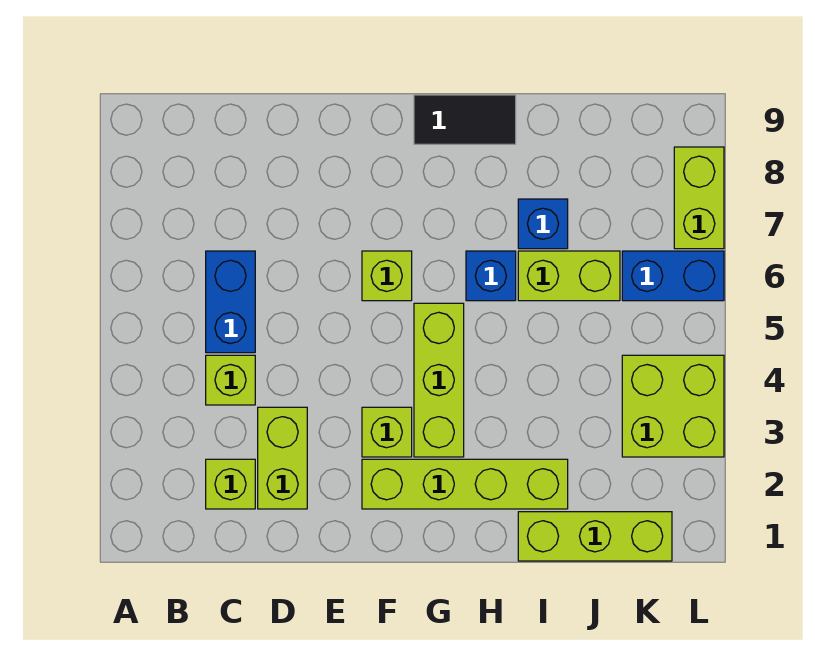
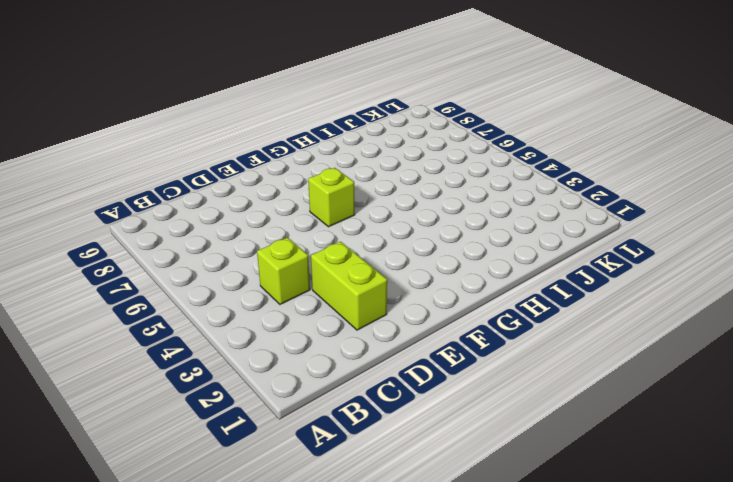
none -> lime brick C2 level 1
none -> blue brick C5:C6 level 1
none -> lime brick F2:I2 level 1

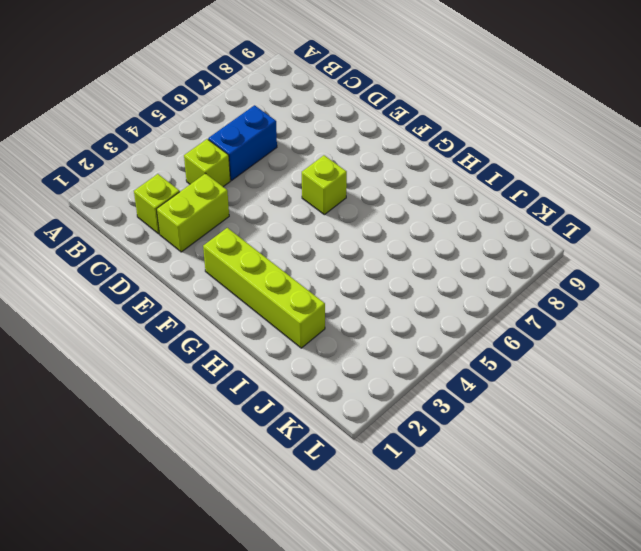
none -> lime brick F3 level 1
none -> lime brick G3:G5 level 1
none -> black tile G9:H9 level 1

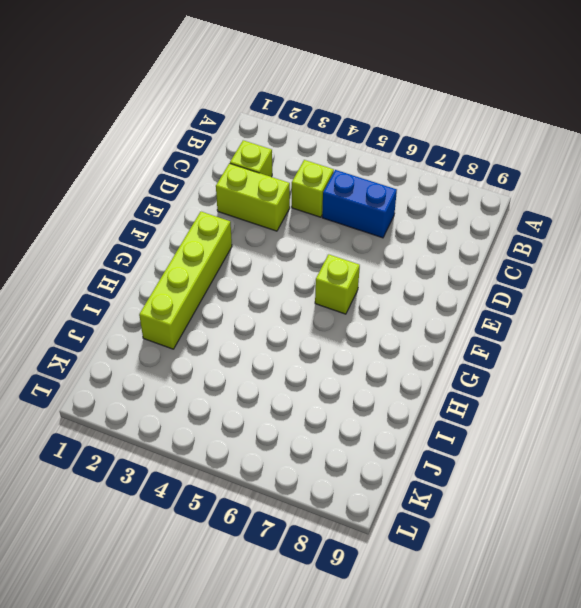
none -> lime brick F3 level 1
none -> lime brick G3:G5 level 1
none -> black tile G9:H9 level 1

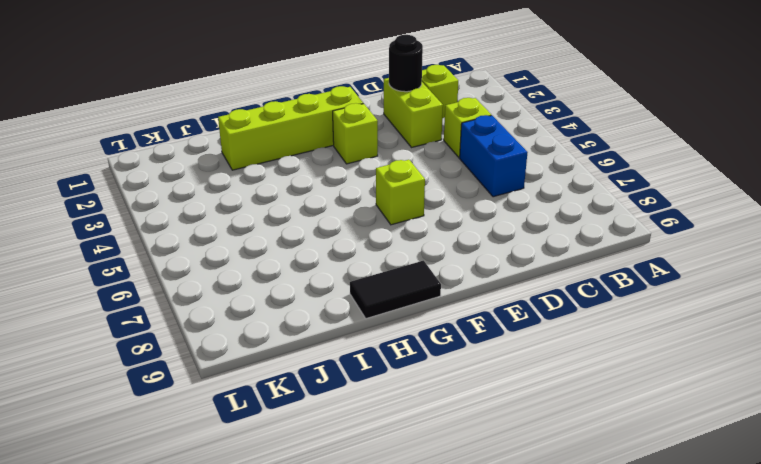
black round brick D2 level 2 -> none
none -> lime brick G3:G5 level 1
none -> blue brick H6 level 1
none -> lime brick I1:K1 level 1

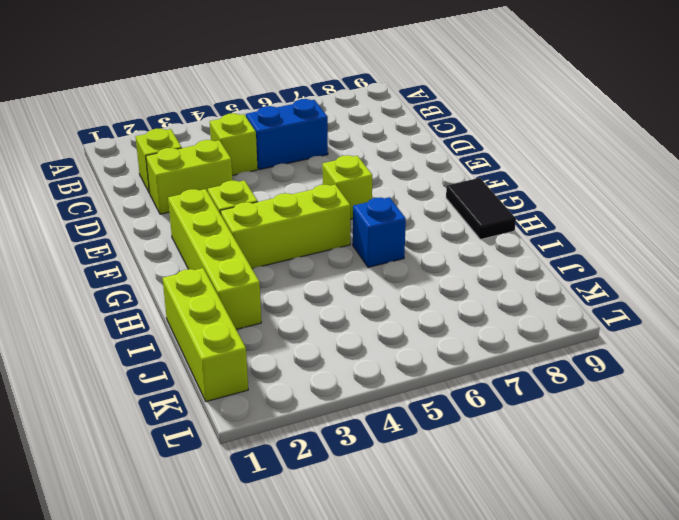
none -> lime brick I6:J6 level 1
none -> blue brick I7 level 1
none -> lime brick K3:L4 level 1

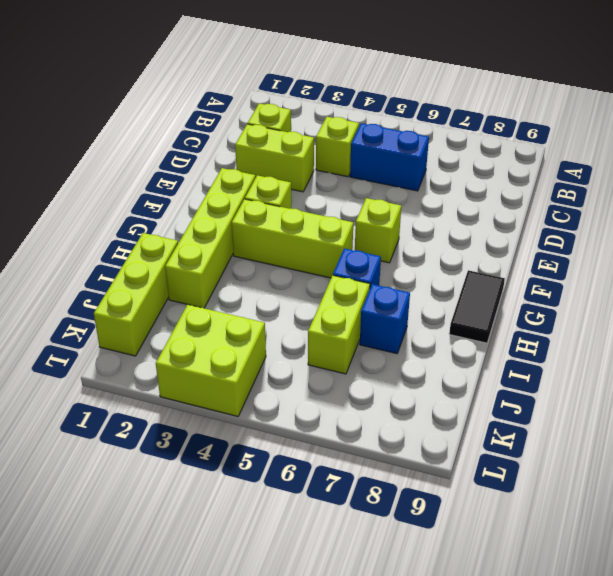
none -> blue brick K6:L6 level 1
none -> lime brick L7:L8 level 1

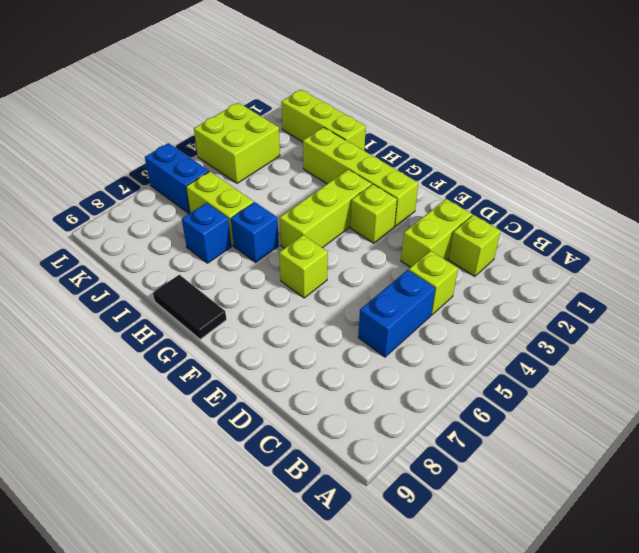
none -> lime brick L7:L8 level 1

